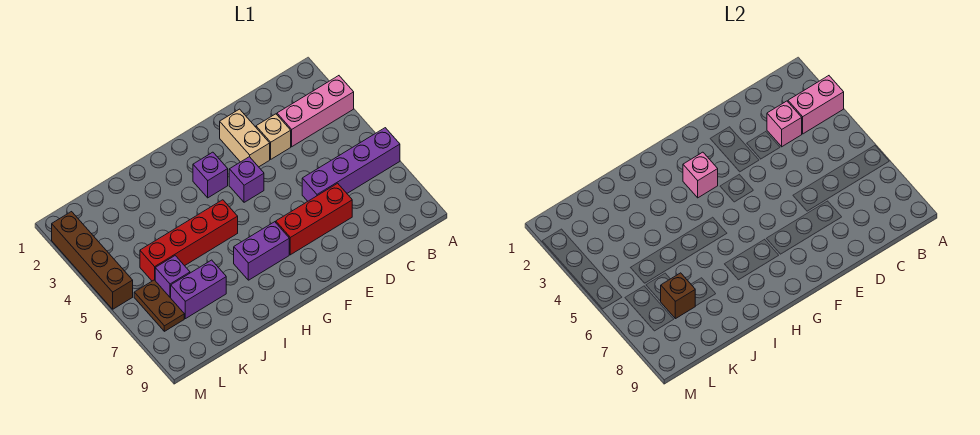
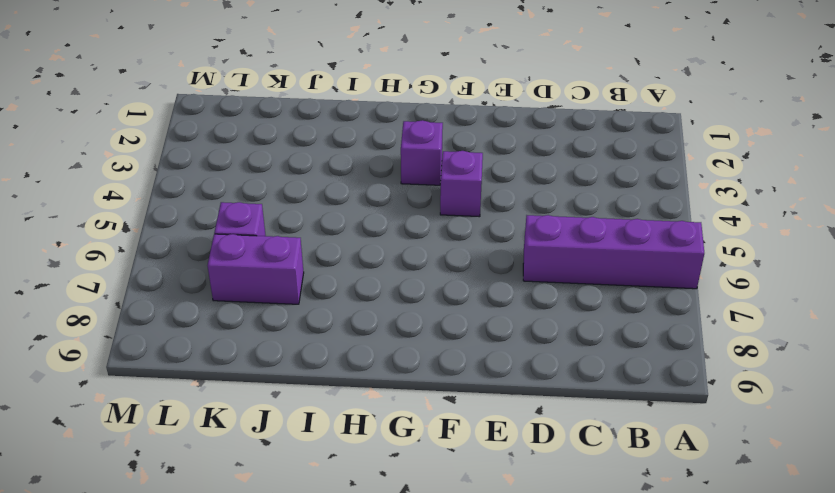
none -> pink brick A3:C3 level 1
none -> tan brick D3 level 1
none -> red brick D7:F7 level 1

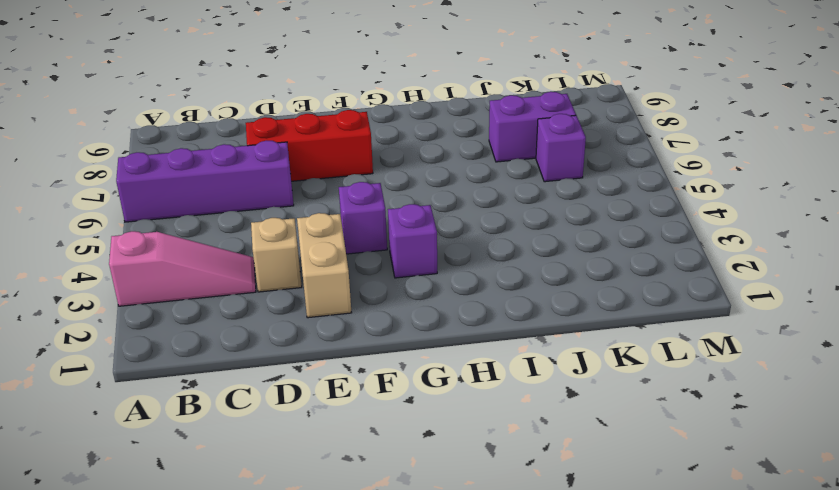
pink slope A3:C3 level 1 top A -> pink brick A3:C3 level 1
none -> purple brick G7:H7 level 1
none -> red brick H5:K5 level 1
none -> brown plate L6:L7 level 1

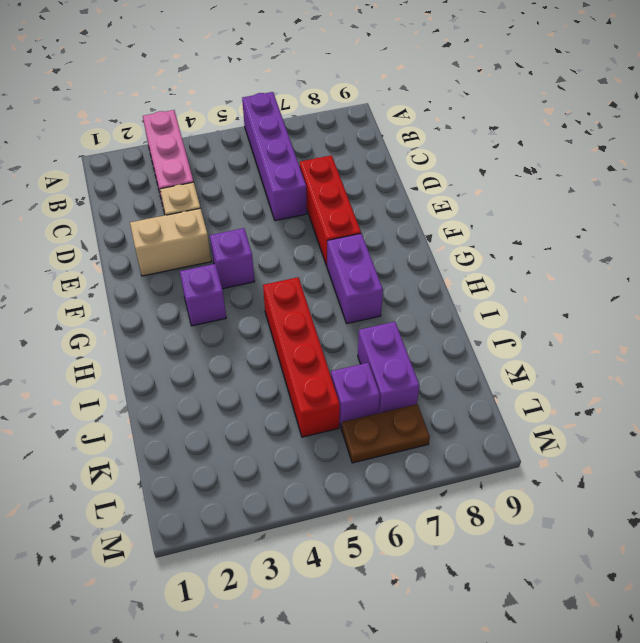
none -> brown brick M2:M5 level 1
none -> pink brick A3:B3 level 2
none -> pink brick C3 level 2

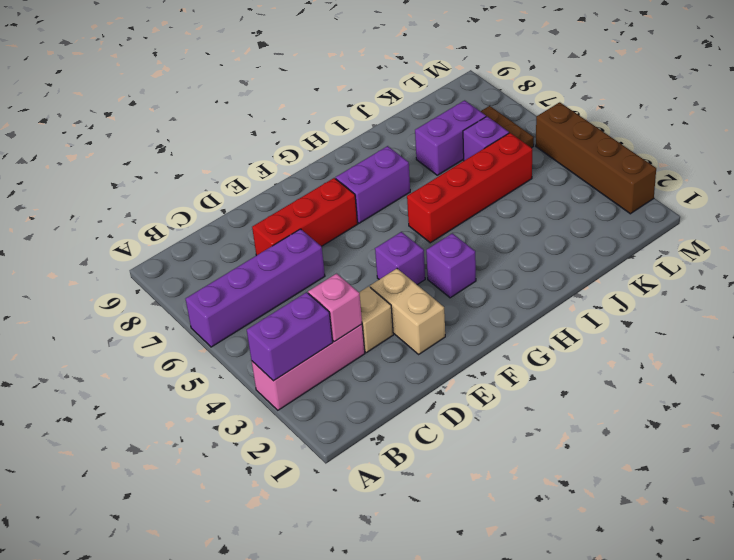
purple brick A3:B3 level 2 -> pink brick A3:B3 level 2
none -> pink brick G3 level 2
none -> brown brick K7 level 2

